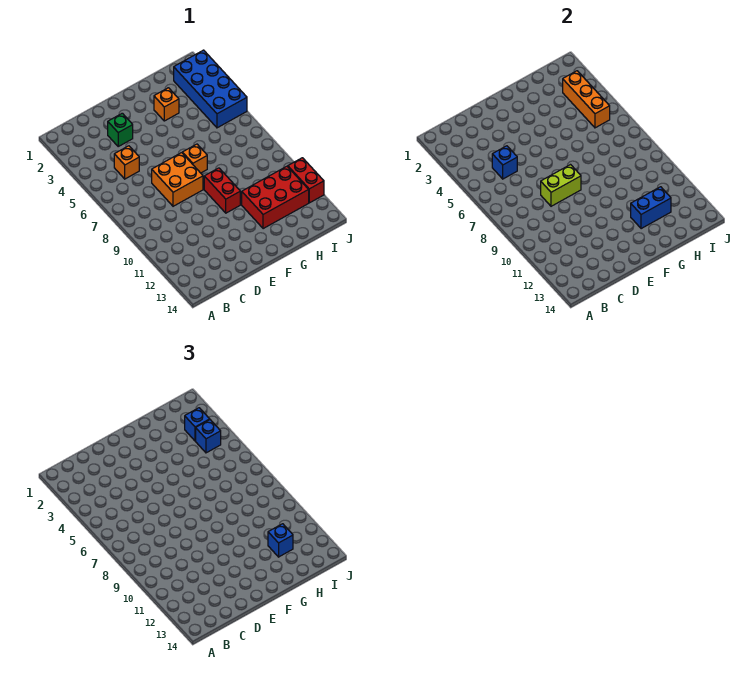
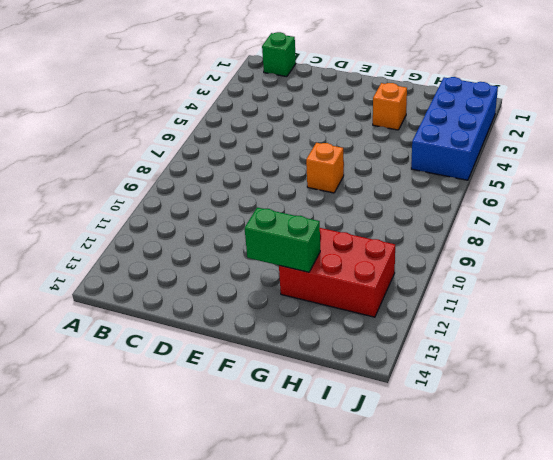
green brick B1 level 1 -> green brick D3 level 1
green brick F12:G12 level 2 -> blue brick G12:H12 level 2
none -> orange brick C5 level 1
none -> orange brick D7:E8 level 1
none -> red brick F9:F10 level 1

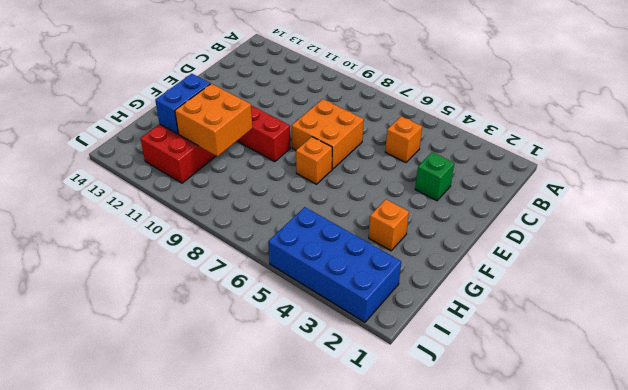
orange brick G10:H11 level 2 -> none
none -> red brick J11:J12 level 1
none -> blue brick C5 level 2
none -> lime brick D8:E8 level 2

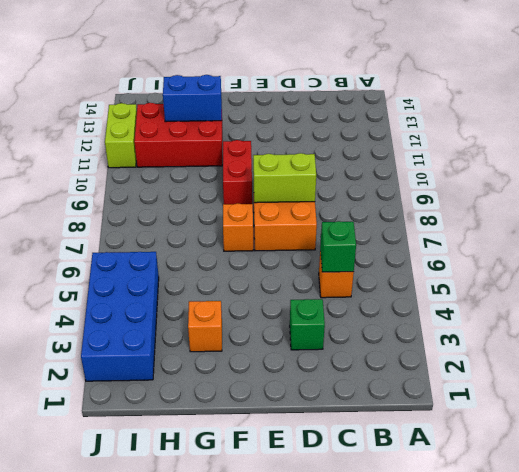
green brick C5 level 2 -> blue brick C5 level 2
lime brick J11:J12 level 1 -> red brick J11:J12 level 1
none -> orange brick I3:I5 level 2
none -> blue brick H12 level 3
none -> blue brick I3 level 3

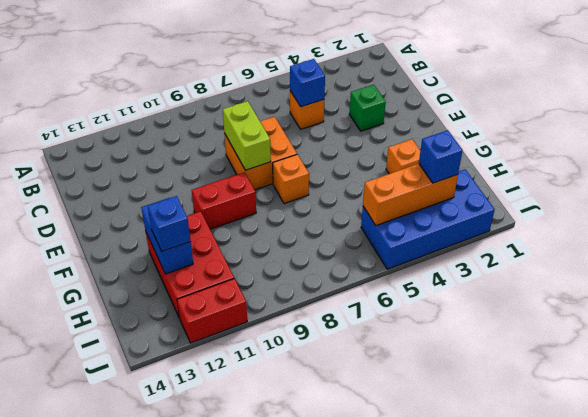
none -> blue brick I4 level 3

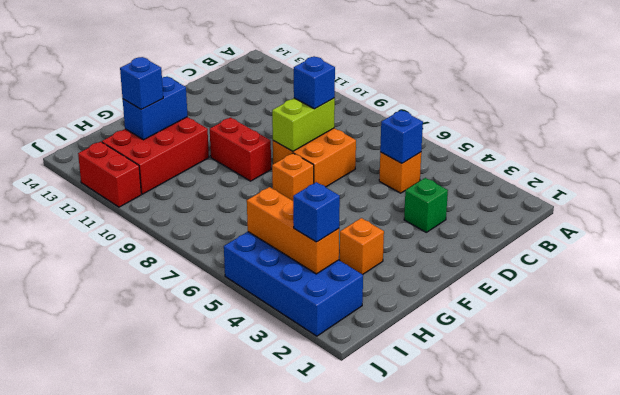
blue brick D8 level 3 -> blue brick I4 level 3

